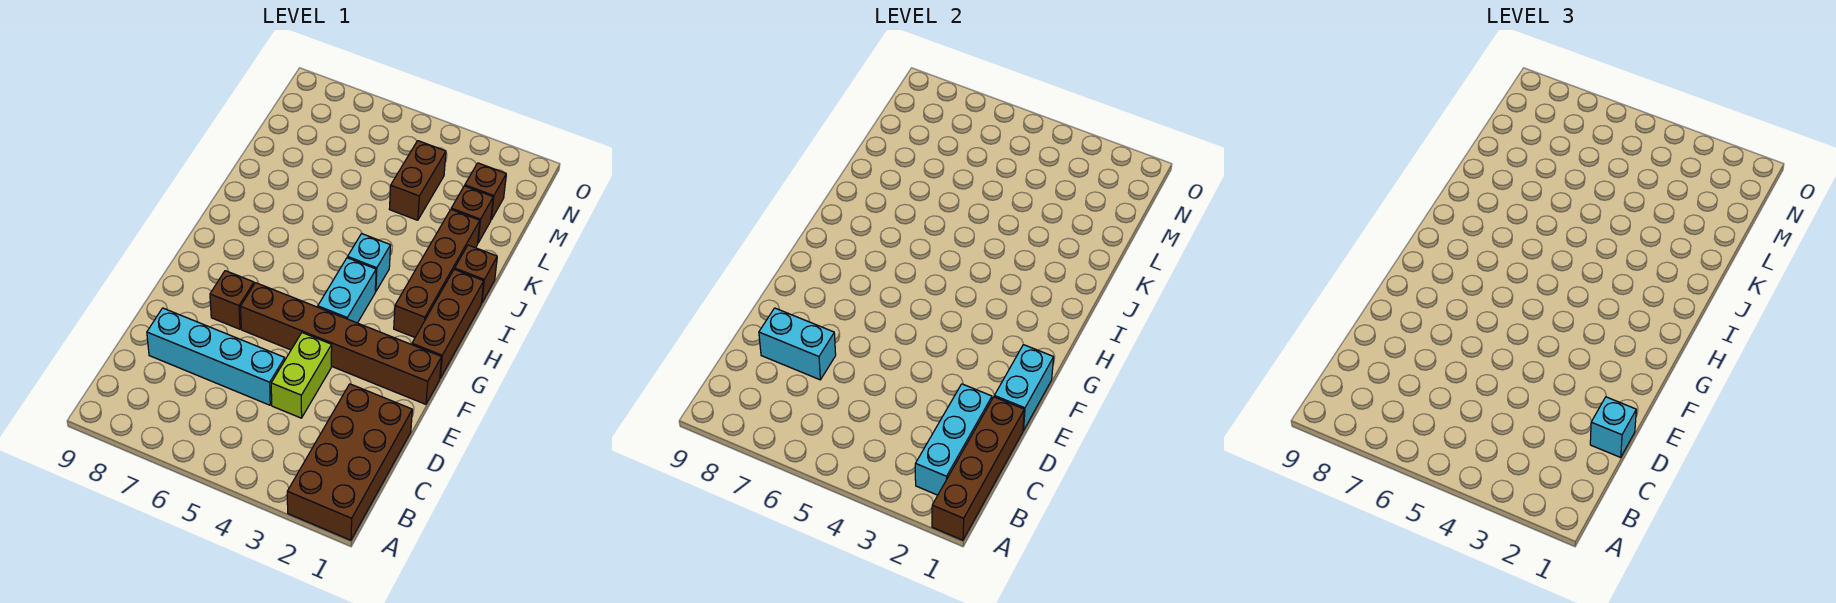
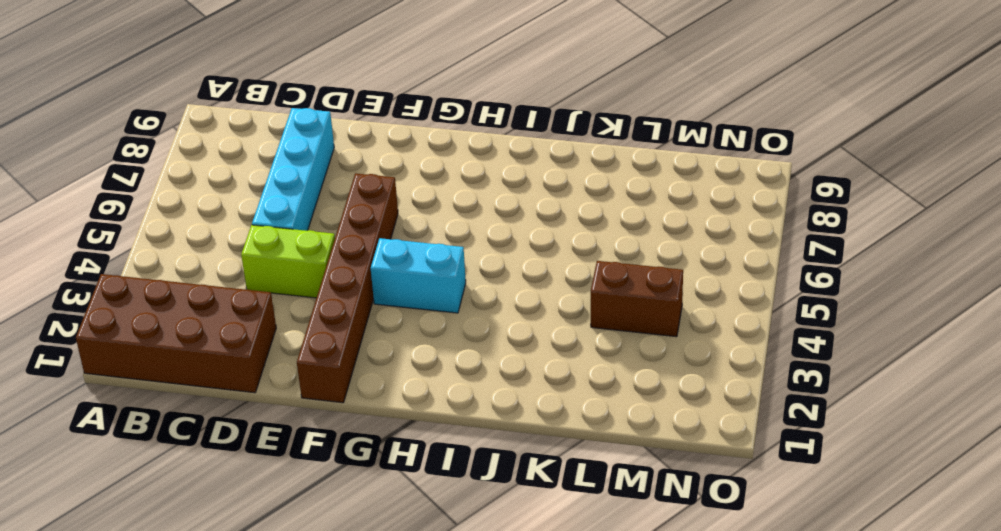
none -> brown brick F7 level 1
none -> brown brick G1:I1 level 1
none -> brown brick H2:K2 level 1

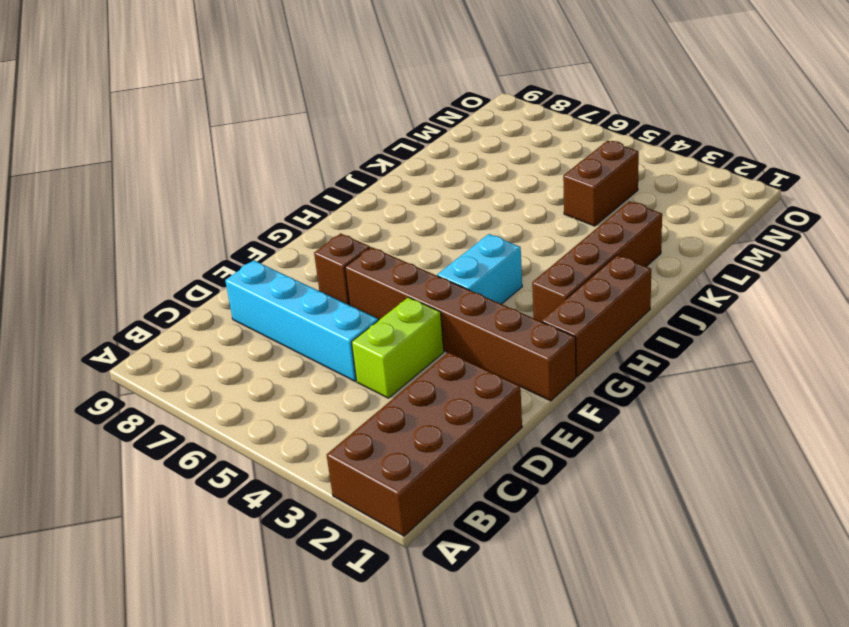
none -> cyan brick I4 level 1
none -> brown brick J1 level 1
none -> brown brick L2 level 1

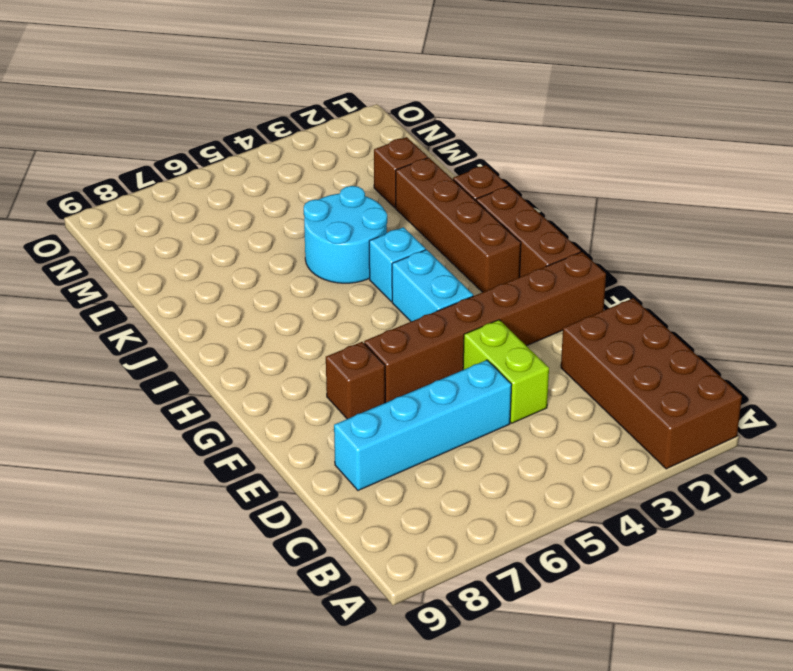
cyan round brick J4:K5 level 1 -> none
none -> brown brick L4:M4 level 1
none -> brown brick M2 level 1
none -> brown brick A1:D1 level 2

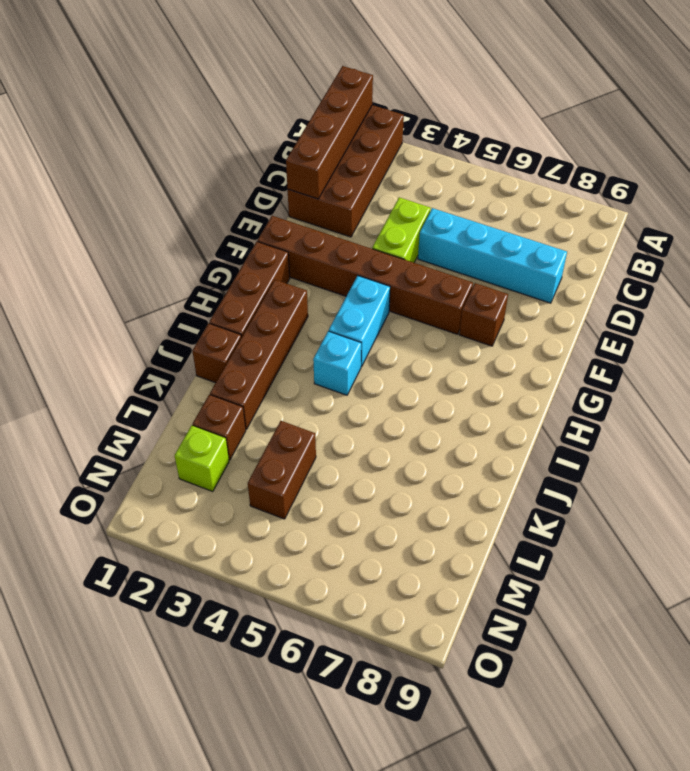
lime brick M2 level 1 -> brown brick M2 level 1
none -> cyan brick B2:D2 level 2
none -> cyan brick D7:D8 level 2
none -> cyan brick E1:F1 level 2

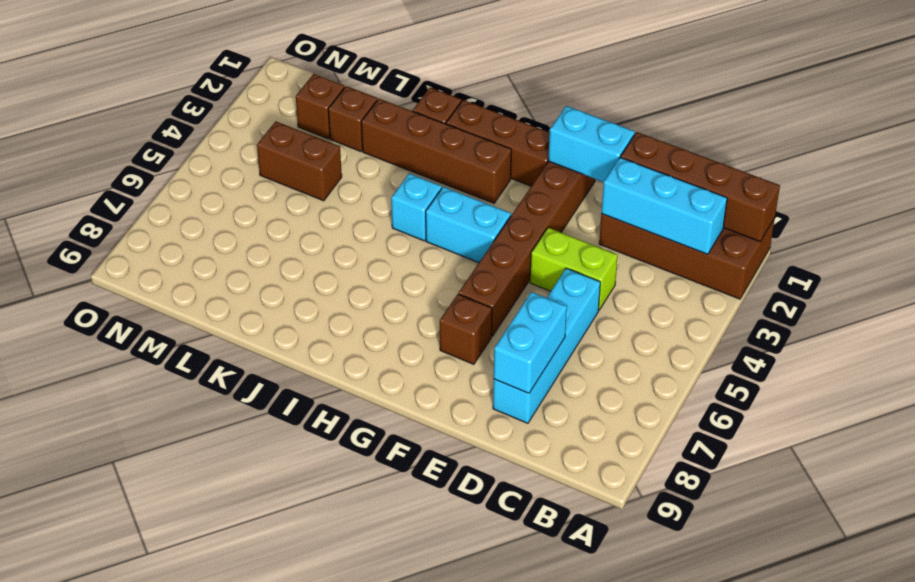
none -> cyan brick D1 level 3

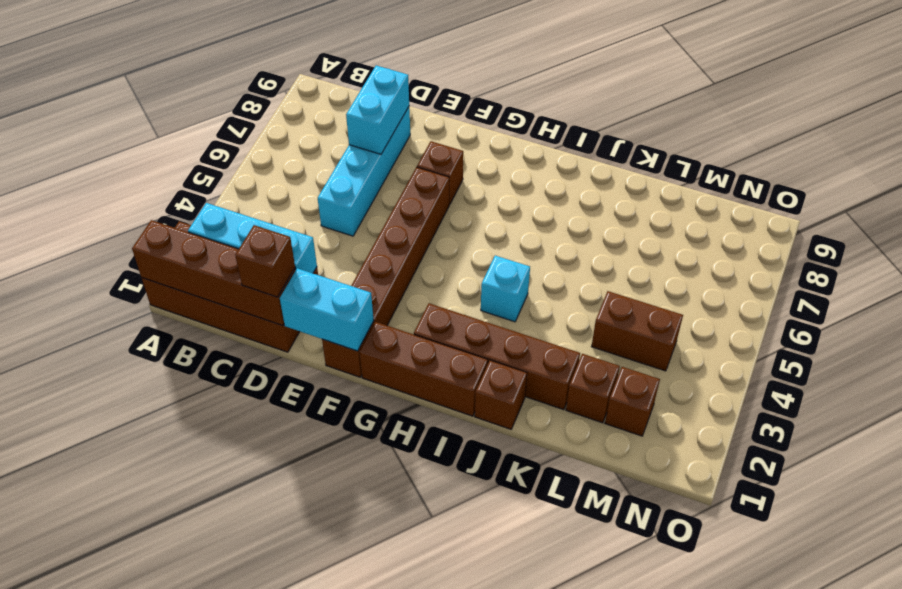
brown brick D1 level 3 -> cyan brick D1 level 3
none -> lime brick D4:E4 level 1
none -> cyan brick G4:H4 level 1

